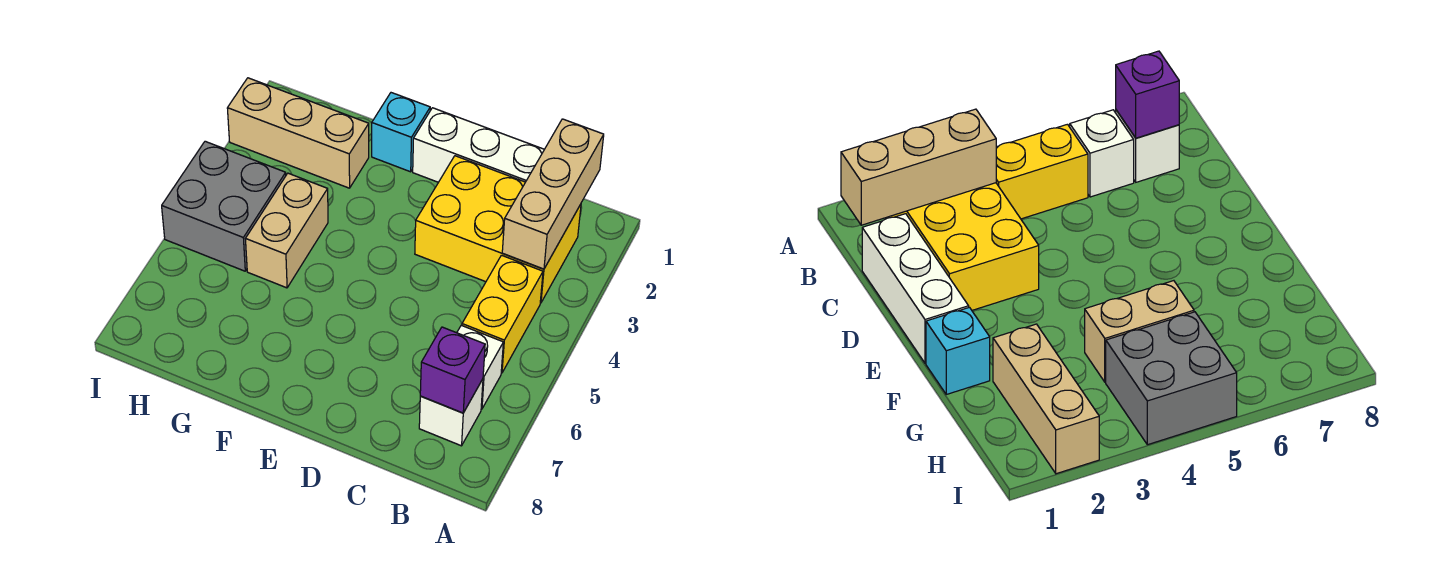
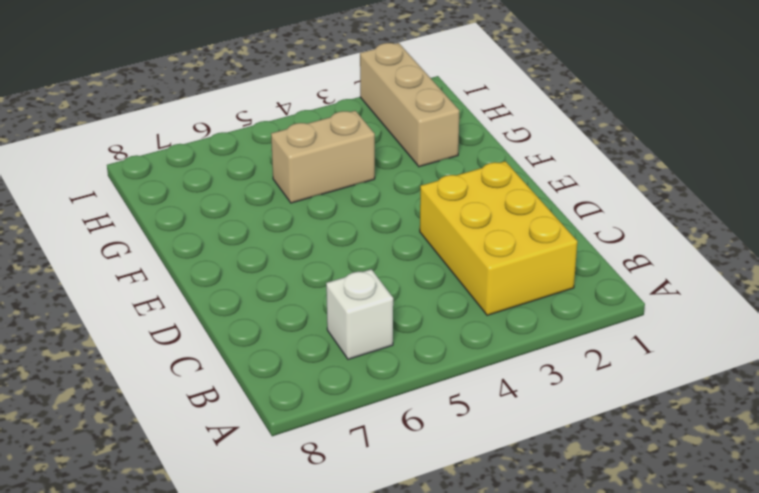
none -> yellow brick B4:B5 level 1
none -> white brick B7 level 1

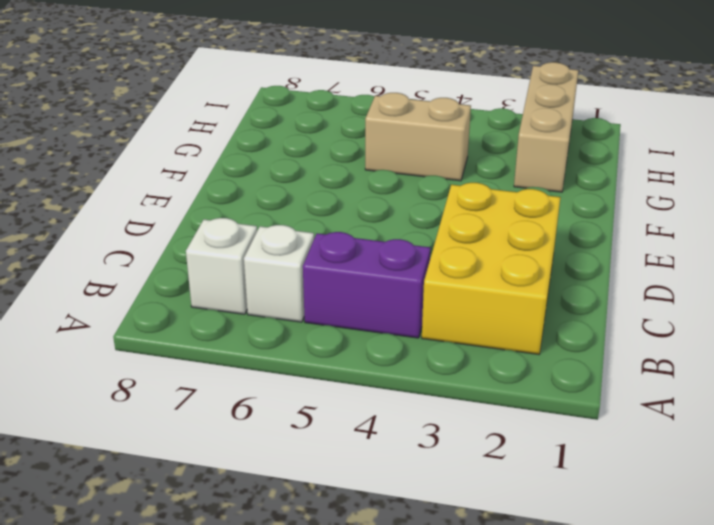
purple brick B4:B5 level 1 -> yellow brick B4:B5 level 1
none -> white brick C1:E1 level 1
none -> cyan brick F1 level 1

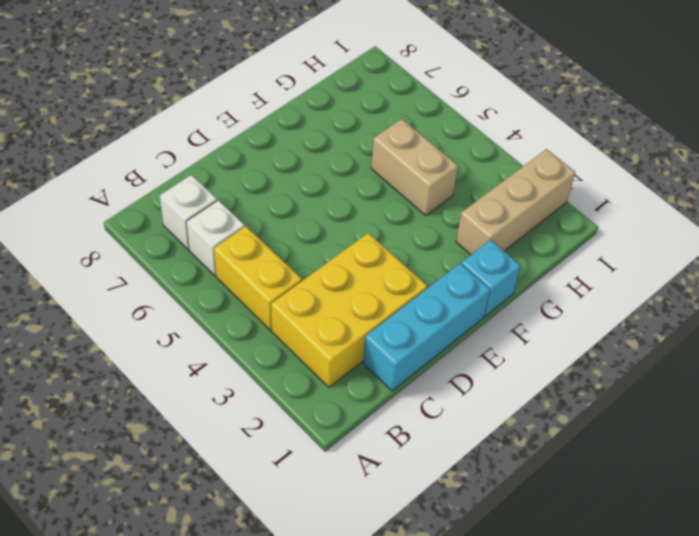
cyan brick C1:E1 level 1 -> white brick C1:E1 level 1
none -> grey brick H4:I5 level 1
none -> tan brick B1:B3 level 2

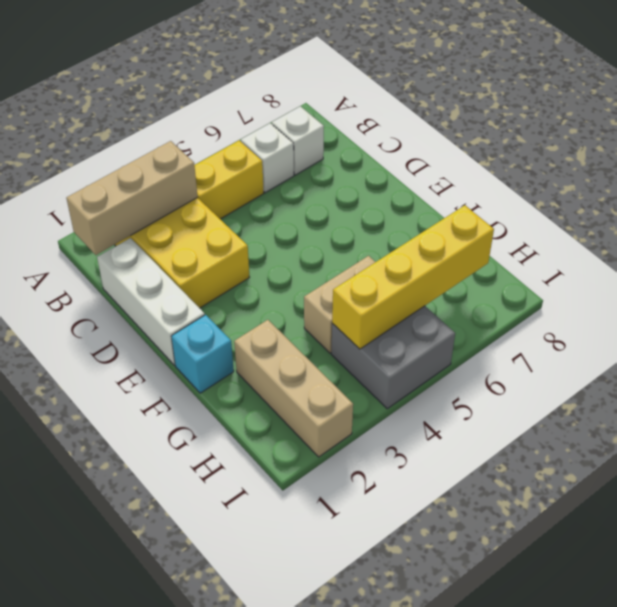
yellow brick H4:H7 level 2 -> none
none -> purple brick B7 level 2

